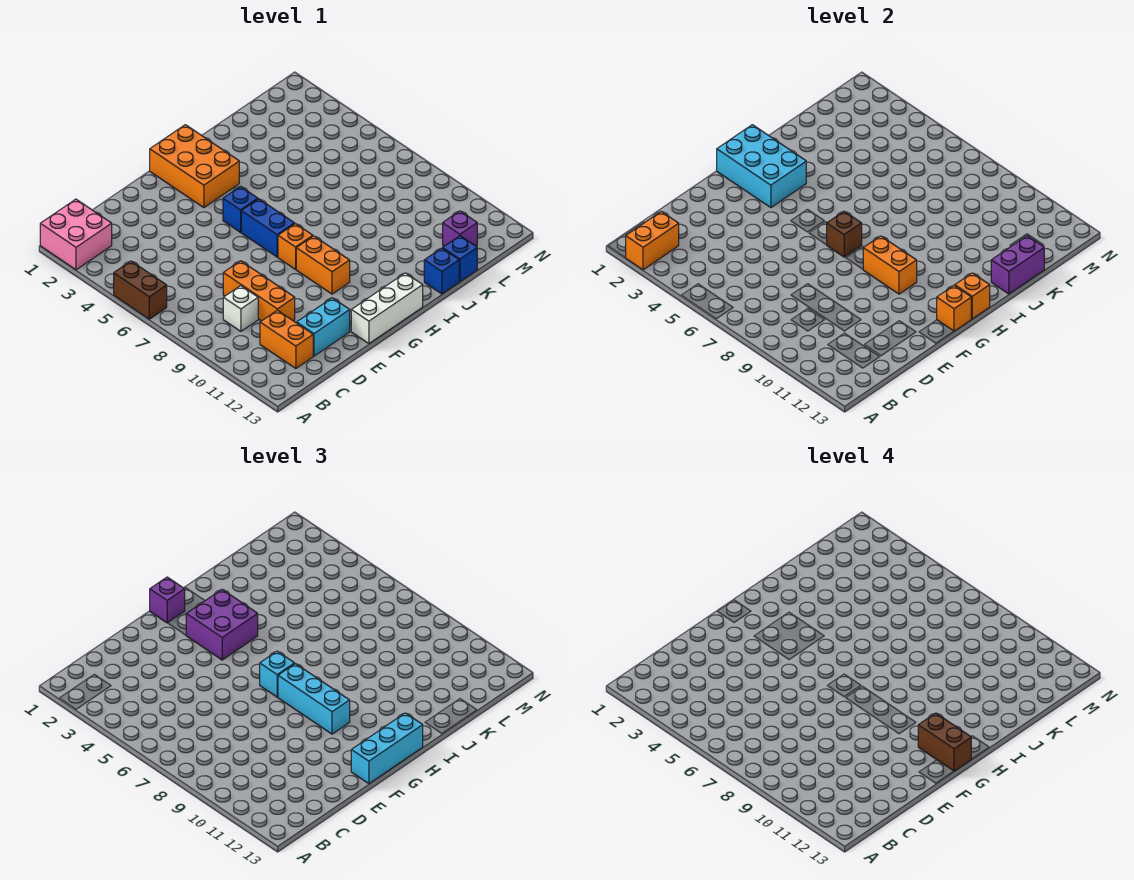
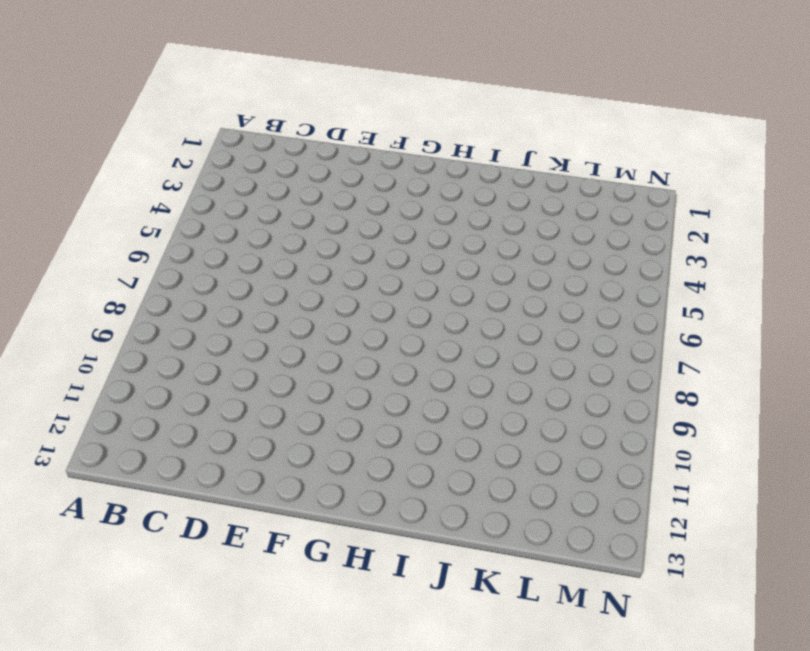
none -> pink brick A1:B2 level 1
none -> brown brick A5:A6 level 1
none -> white brick C9 level 1

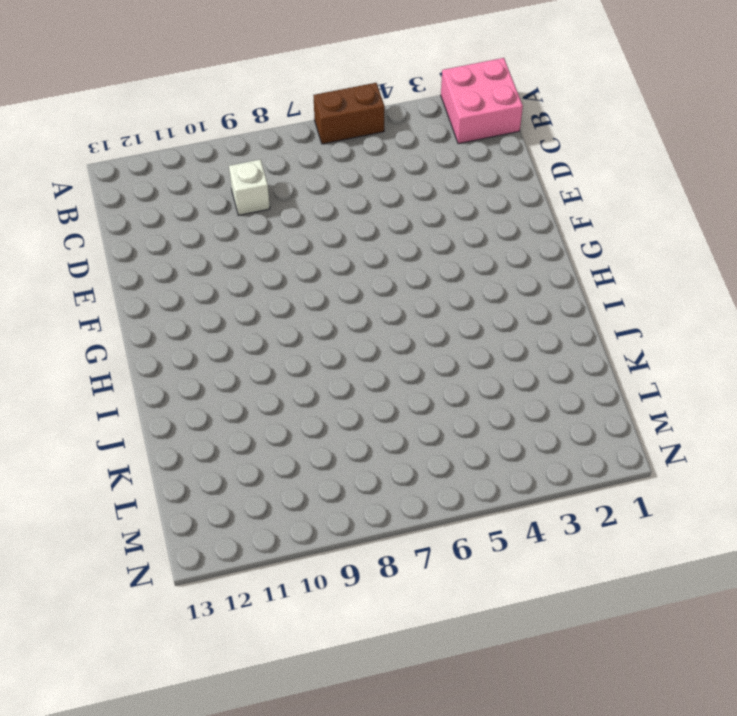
none -> orange brick C11:C12 level 1
none -> orange brick D8:D10 level 1
none -> cyan brick D12:E12 level 1

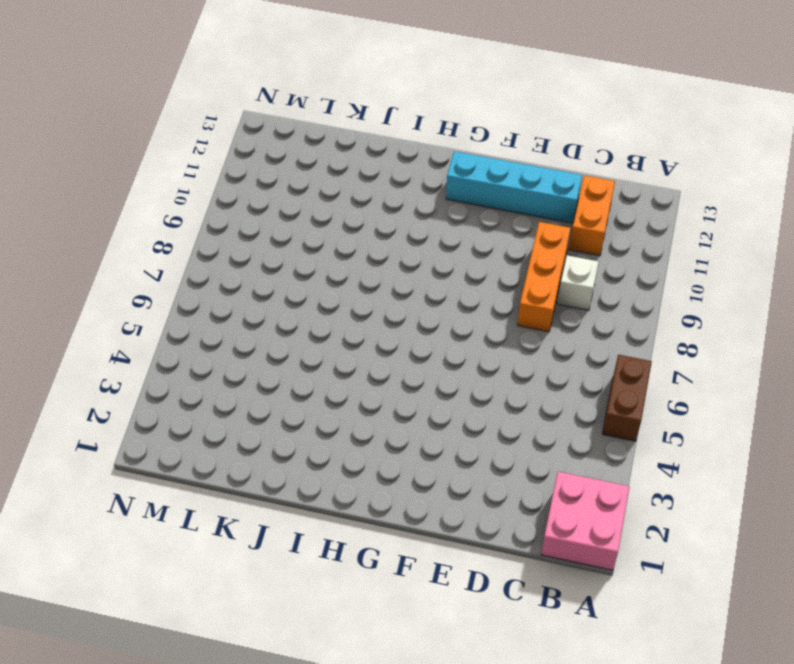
cyan brick D12:G12 level 1 -> cyan brick D12:E12 level 1
none -> white brick F13:H13 level 1
none -> orange brick G1:H3 level 1
none -> blue brick G5 level 1

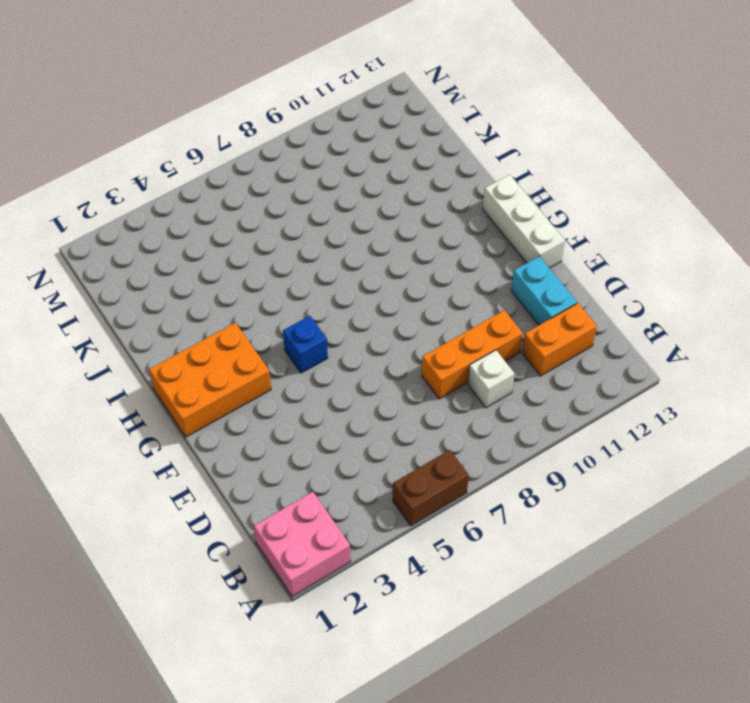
none -> blue brick G6:G7 level 1
none -> orange brick G8 level 1
none -> orange brick G9:G10 level 1

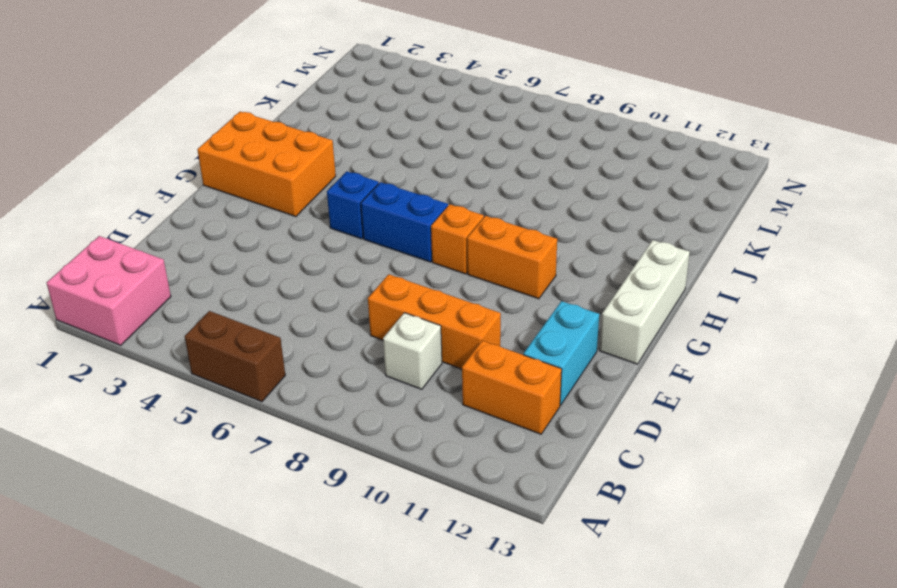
none -> blue brick J13 level 1
none -> blue brick K13 level 1
none -> purple brick L12 level 1

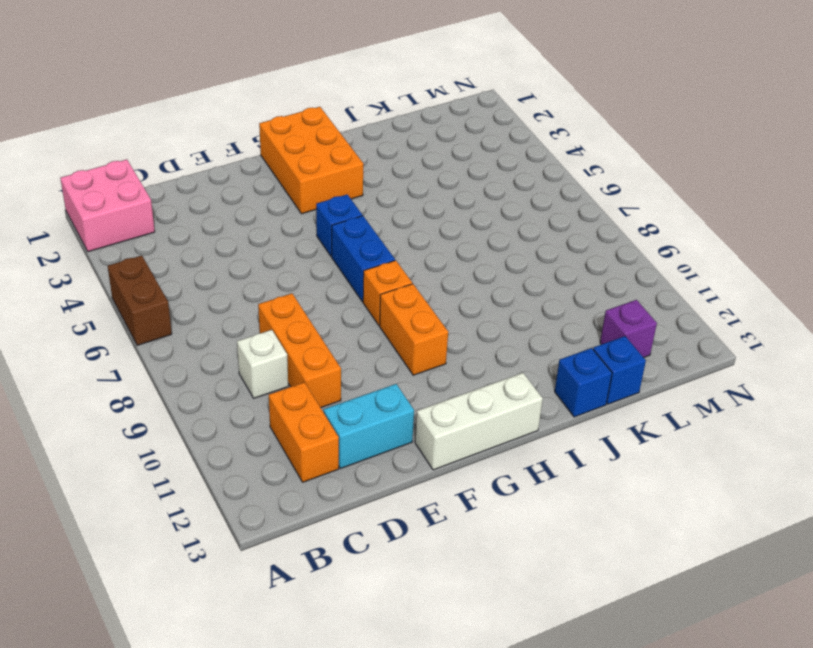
none -> orange brick A2:B2 level 2
none -> cyan brick G1:H3 level 2
none -> brown brick G7 level 2

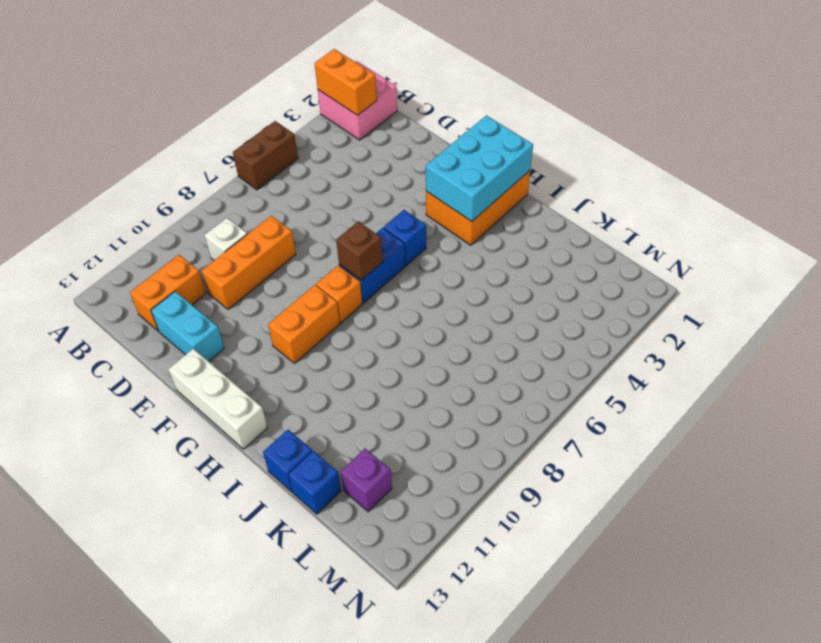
none -> orange brick G9:G10 level 2
none -> orange brick G13 level 2
none -> orange brick H13 level 2

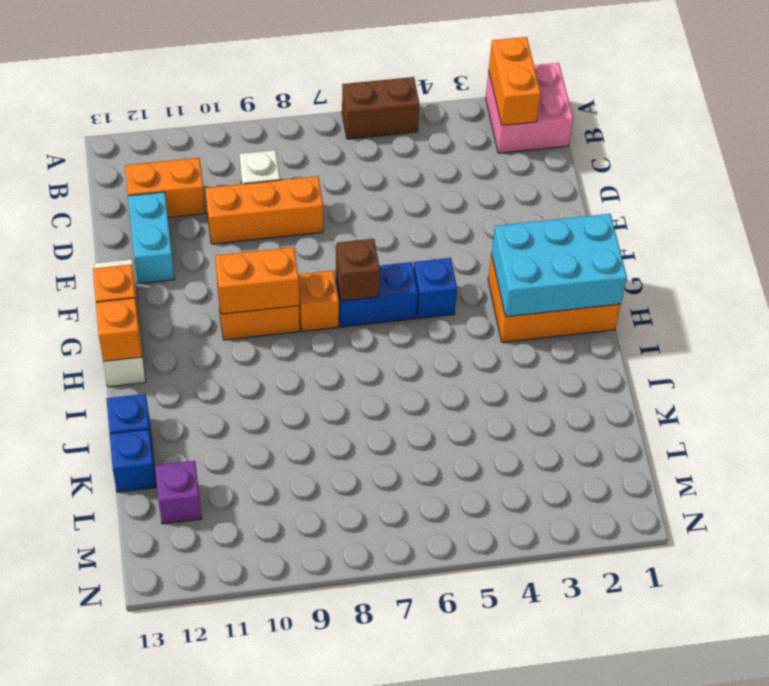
none -> purple brick J13:K13 level 2
none -> cyan brick F13:H13 level 3
none -> purple brick G1 level 3

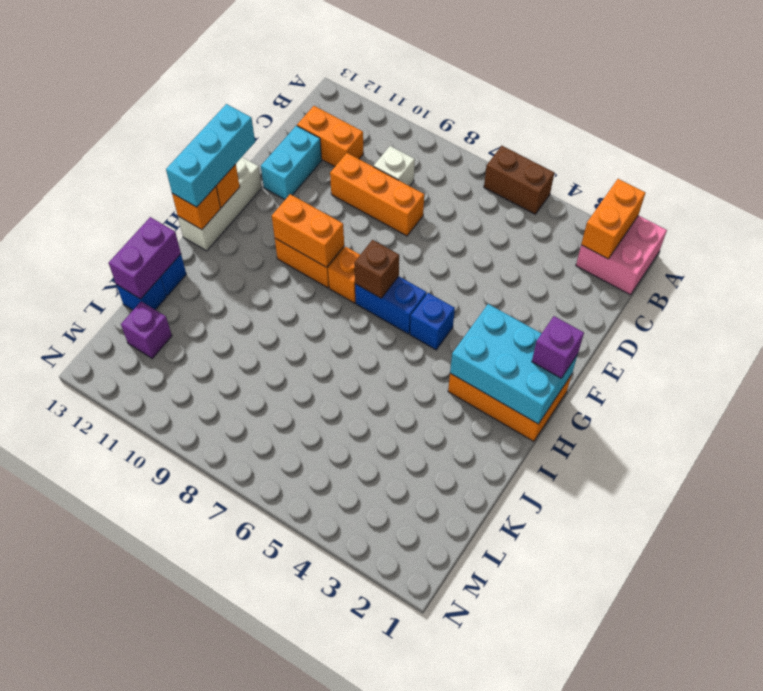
none -> purple brick G3:H4 level 3
none -> cyan brick G7 level 3
none -> cyan brick G8:G10 level 3

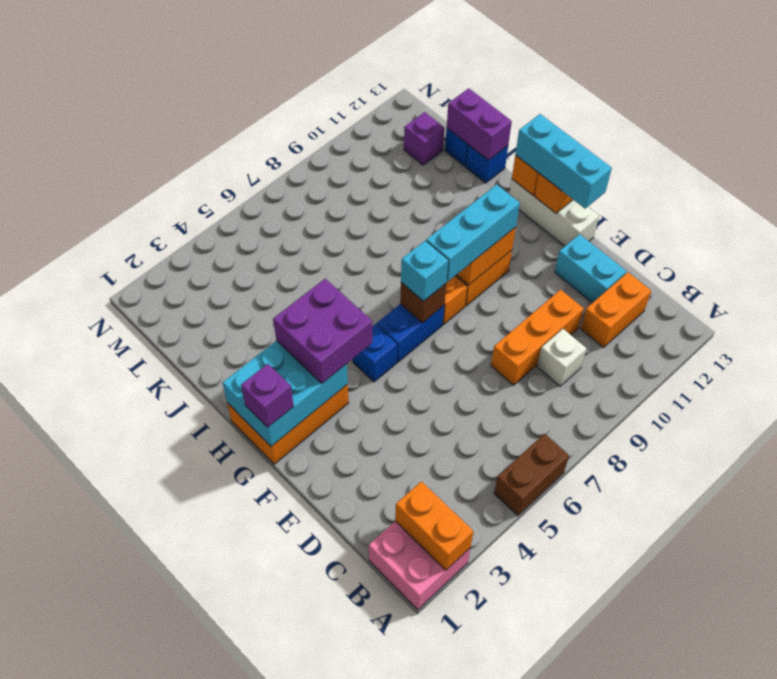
none -> brown brick G12:G13 level 4

